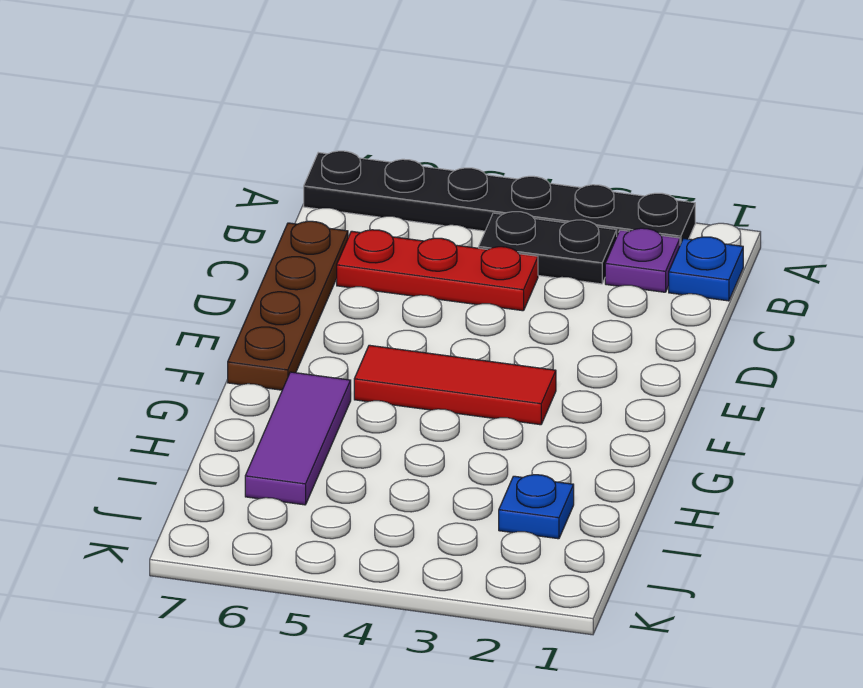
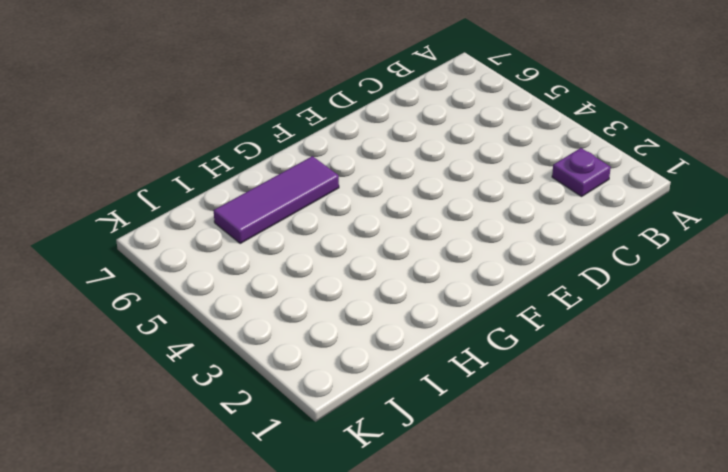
none -> black plate A2:A7 level 1
none -> blue plate B1 level 1

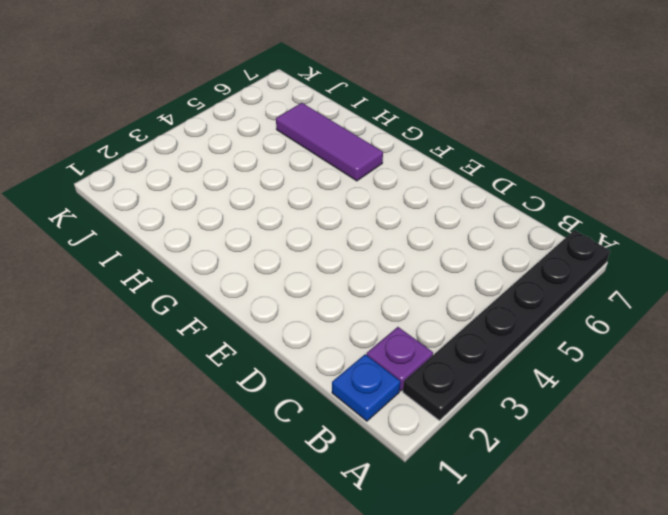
none -> black plate B3:B4 level 1
none -> red plate C4:C6 level 1

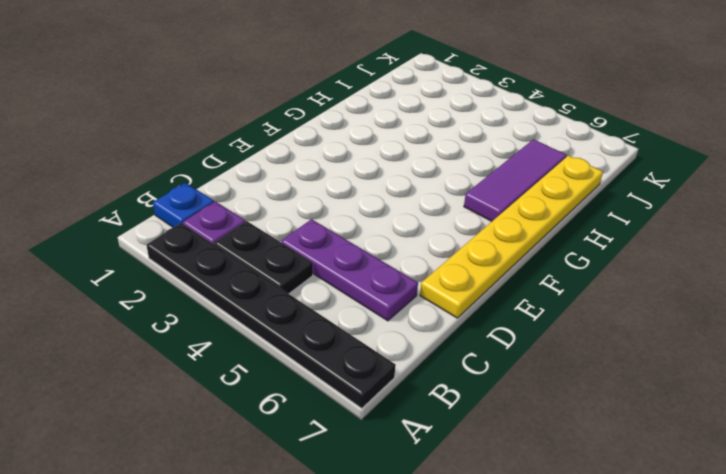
purple plate C4:C6 level 1 -> red plate C4:C6 level 1
yellow plate D7:I7 level 1 -> brown plate C7:F7 level 1
none -> red tile F3:F5 level 1
none -> blue plate I2 level 1

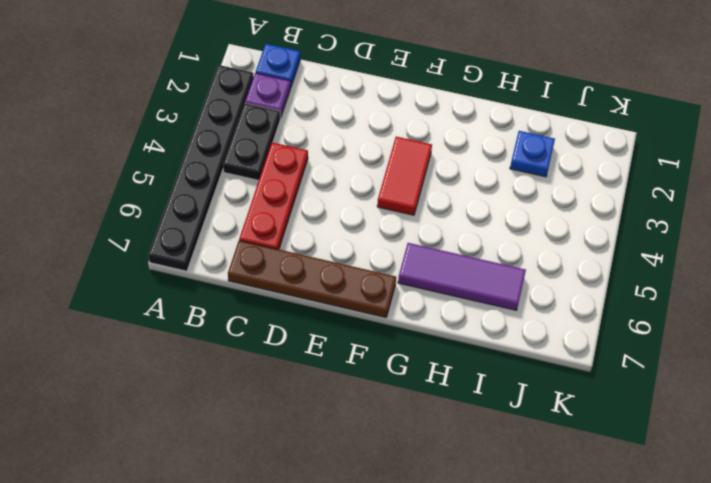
red tile F3:F4 level 1 -> red tile F3:F5 level 1

